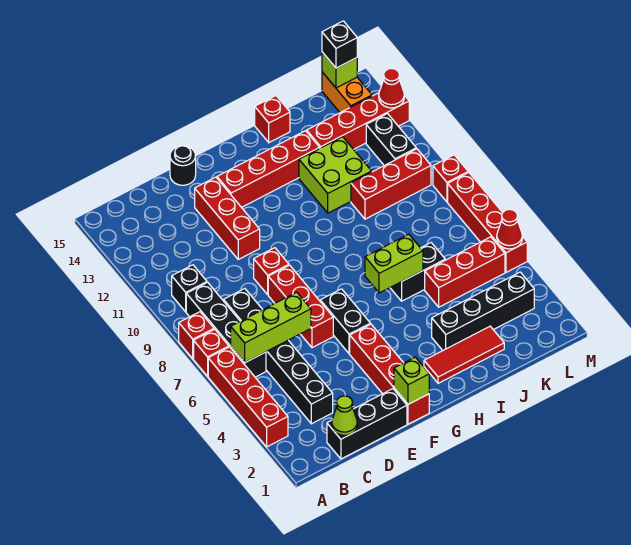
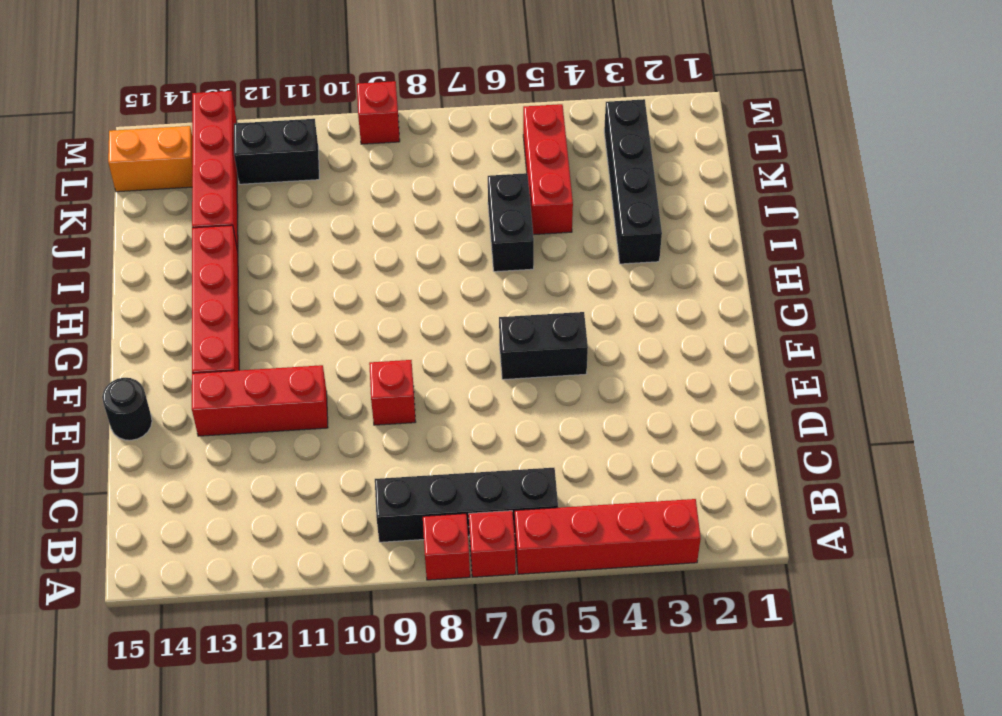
none -> black brick B10 level 1
none -> black brick C1:E1 level 1
none -> black brick C3:C8 level 1
none -> red brick E6:E8 level 1

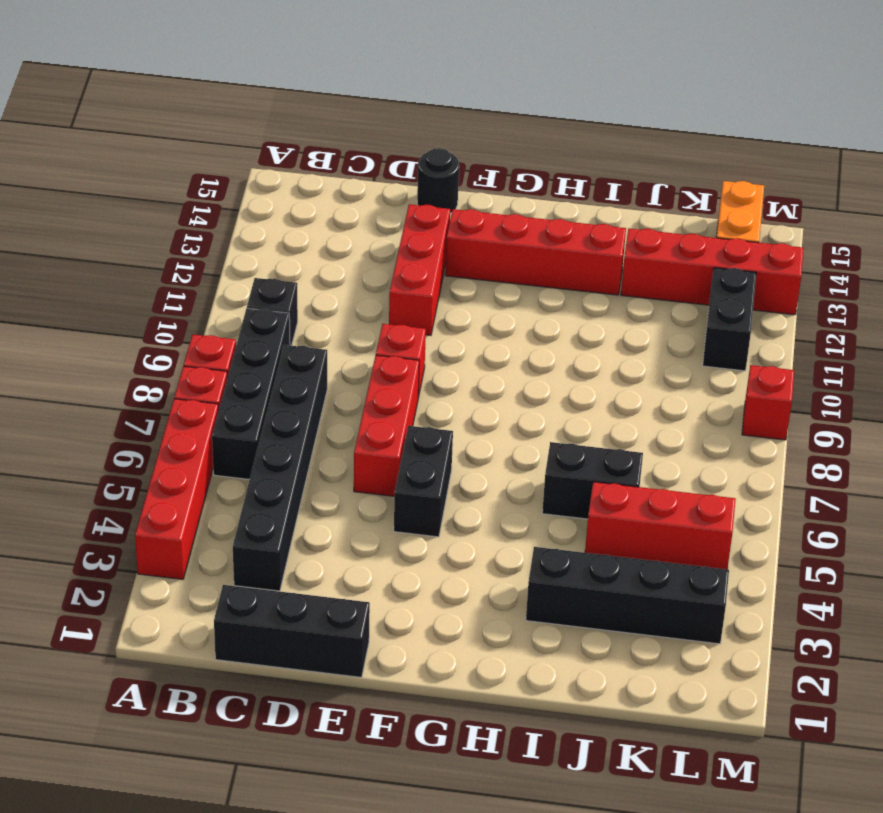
none -> red brick F1:F4 level 1
none -> red tile H2:J2 level 1
none -> lime brick I11:J12 level 1
none -> red brick I15 level 1

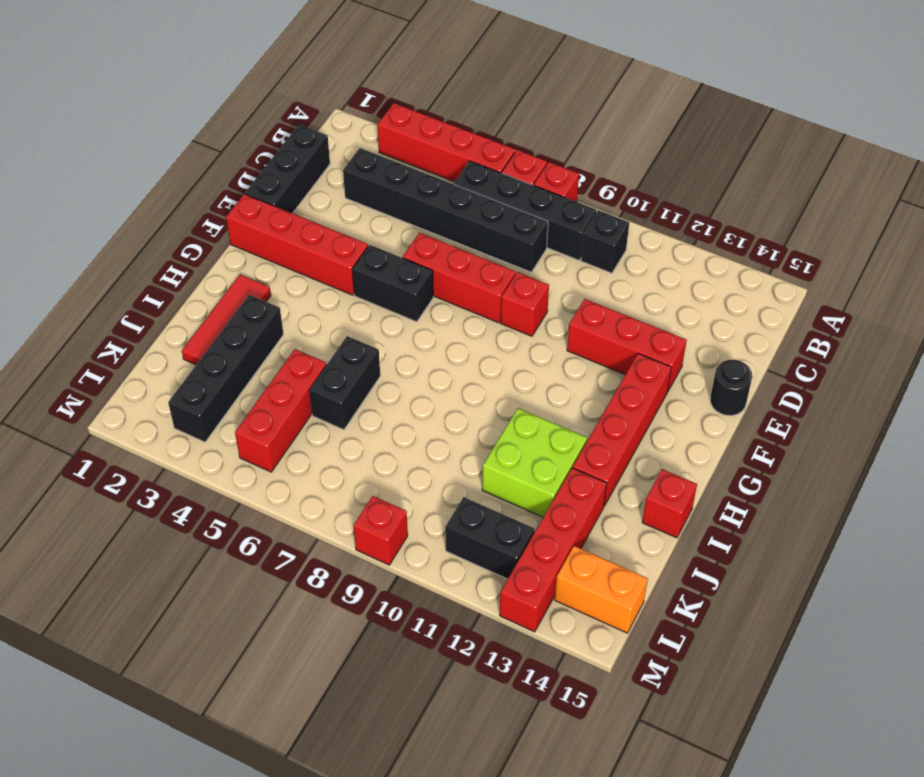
none -> red brick J10:L10 level 1
none -> red brick M5:M8 level 1
none -> lime brick B6:D6 level 2
none -> lime cone C1 level 2

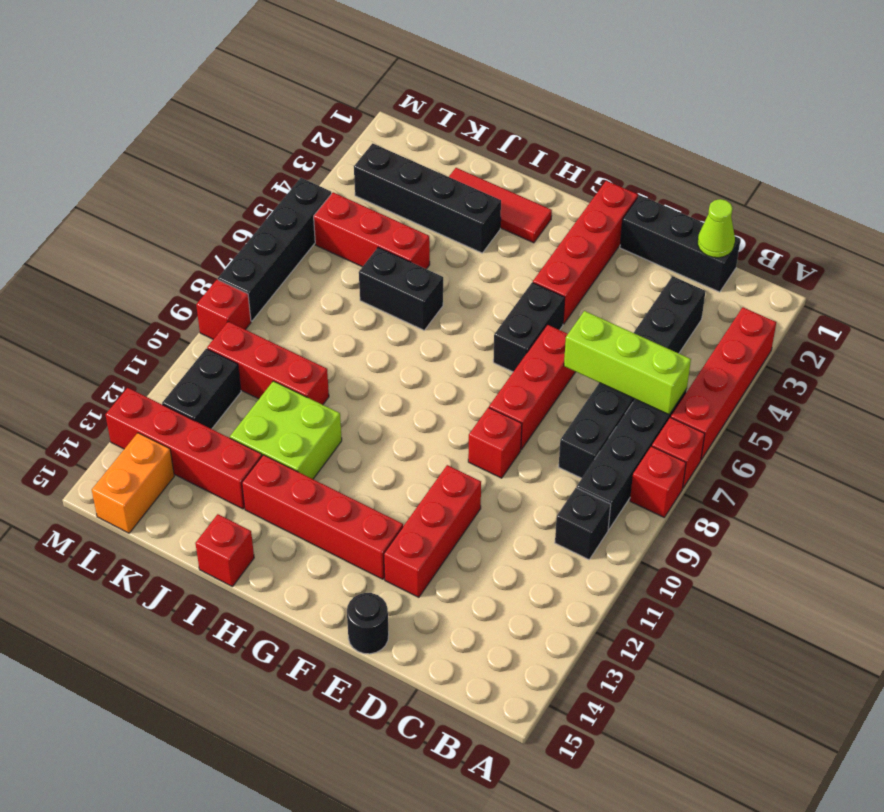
black brick M5:M8 level 1 -> red brick M5:M8 level 1
none -> lime brick F1 level 2
none -> lime brick H6:I6 level 2
none -> lime brick L15 level 2
none -> red cone M5 level 2

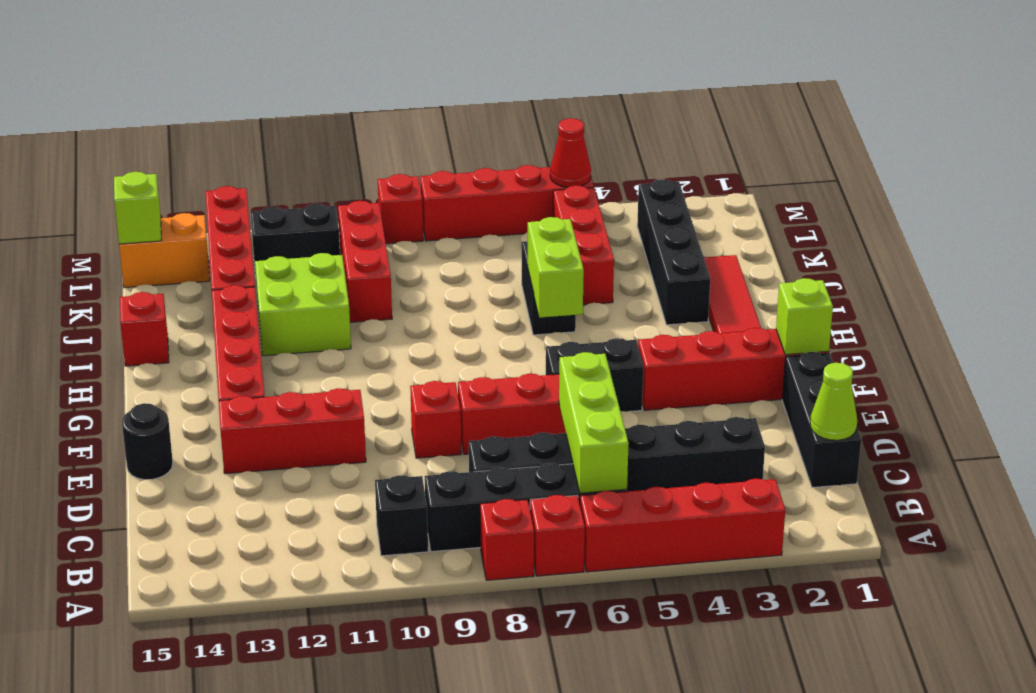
none -> red cone M13 level 2
none -> black brick L15 level 3

